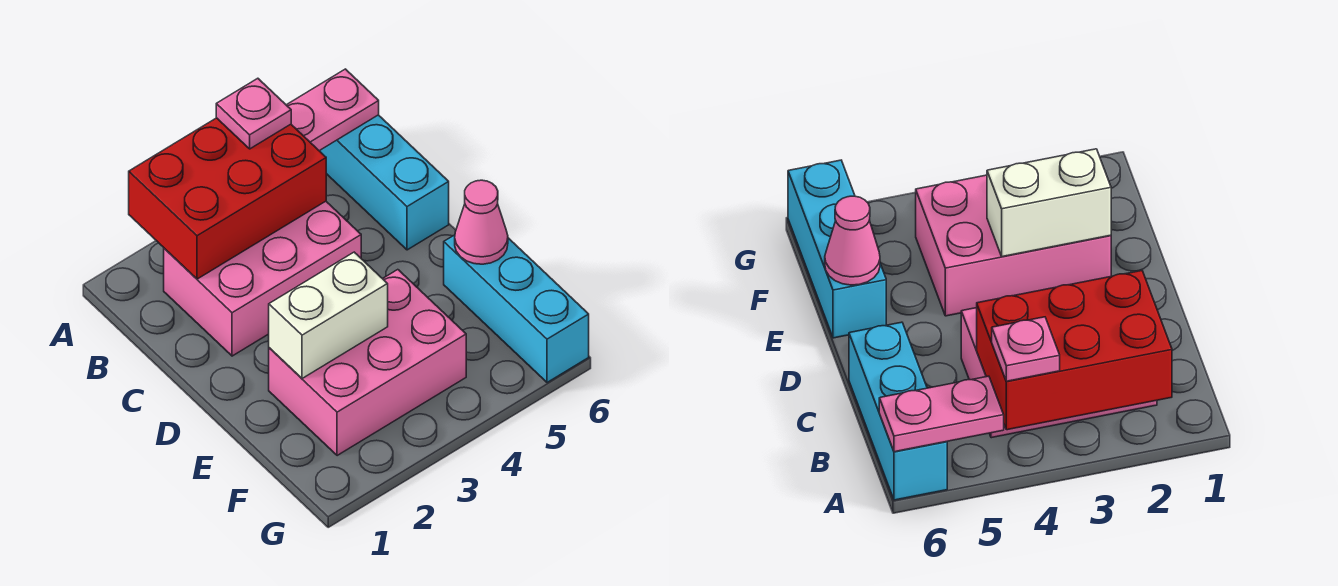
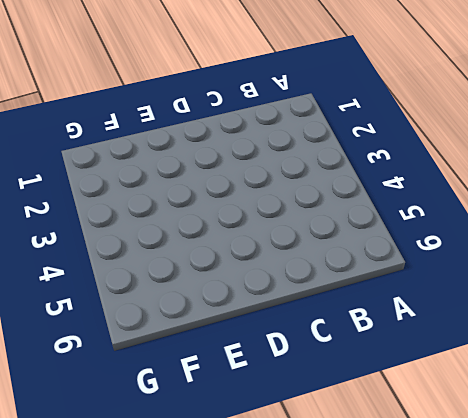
none -> cyan brick A6:C6 level 1
none -> pink brick B2:C4 level 1

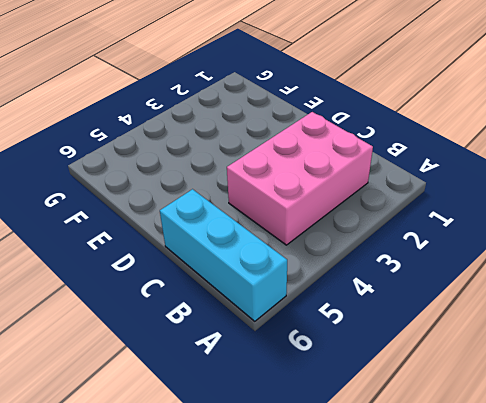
none -> pink brick E2:F4 level 1
none -> cyan brick E6:G6 level 1

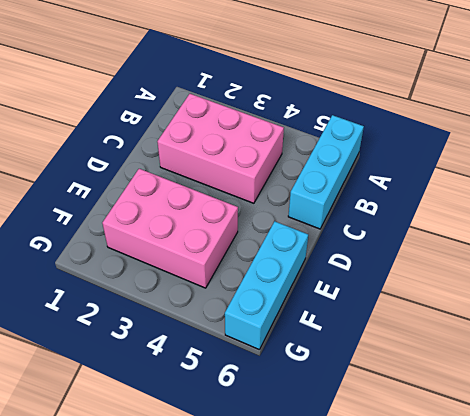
none -> red brick A2:B4 level 2
none -> pink plate A5:A6 level 2

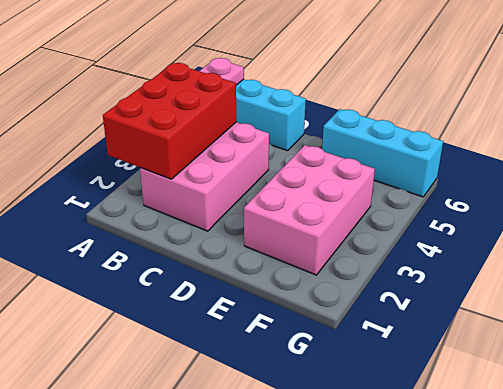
none -> white brick E2:E3 level 2
none -> pink cone E6 level 2

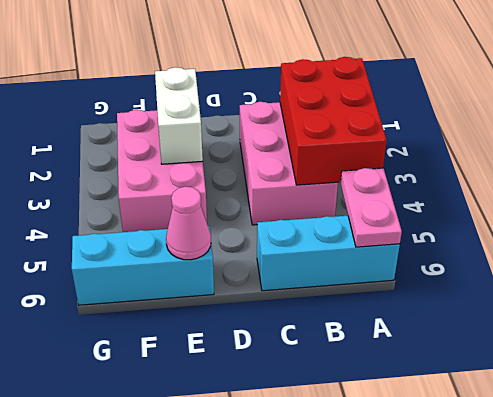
none -> pink plate A4 level 3

